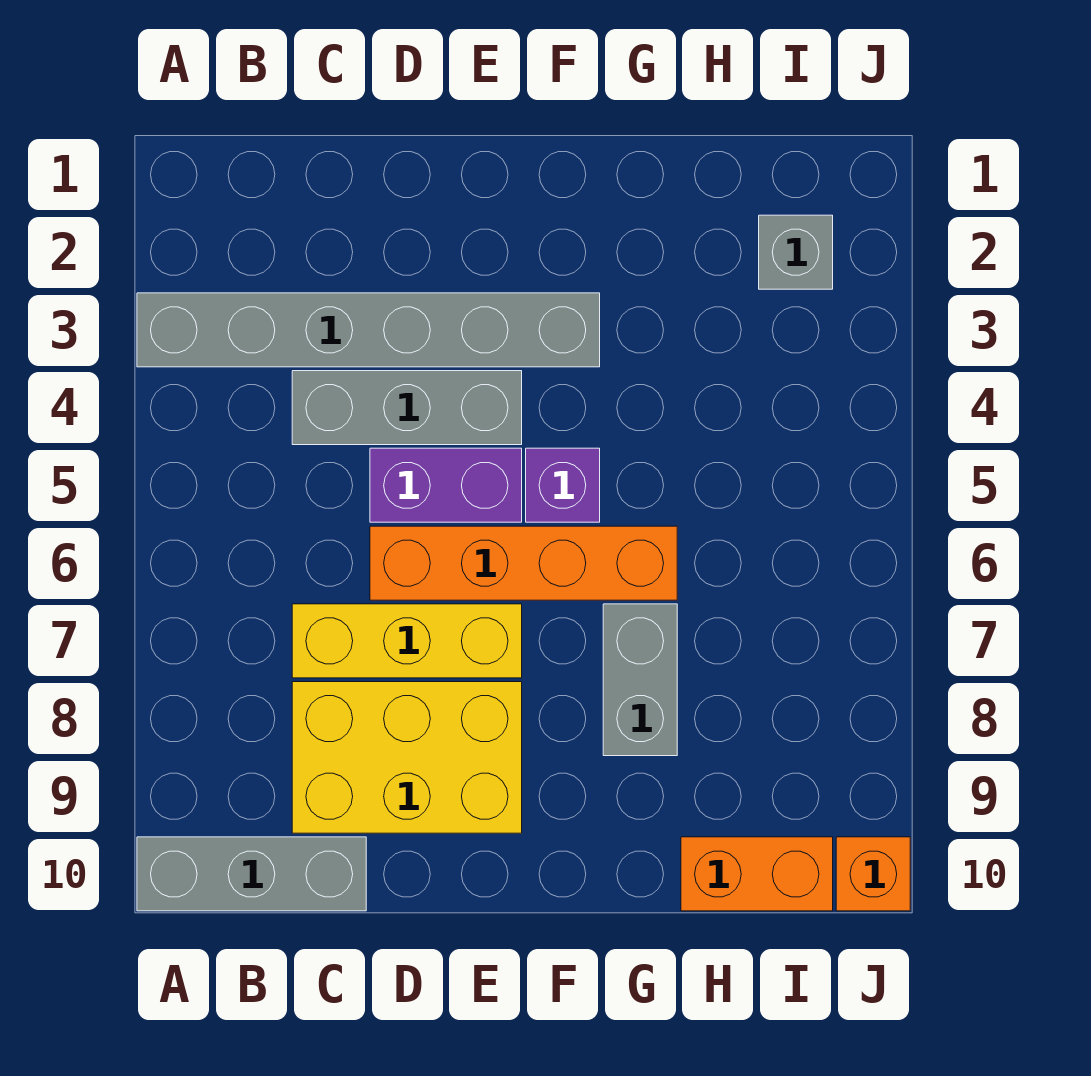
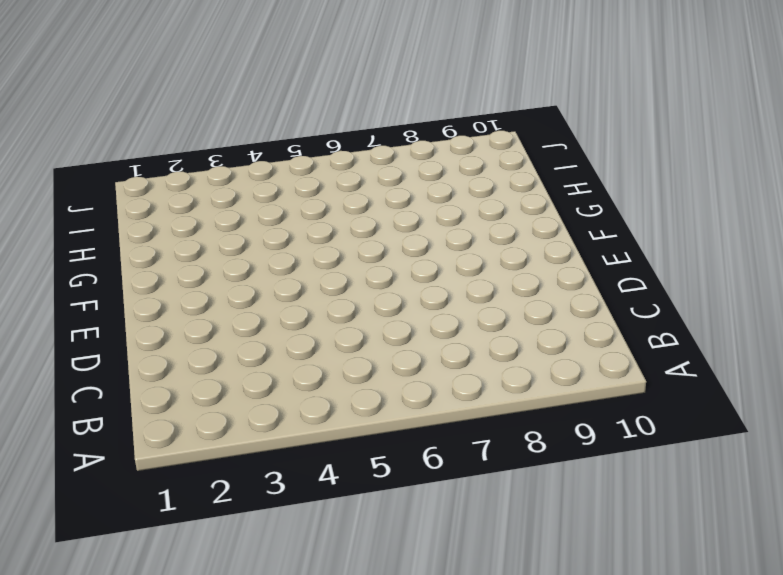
none -> grey brick A3:F3 level 1
none -> grey brick A10:C10 level 1
none -> grey brick C4:E4 level 1

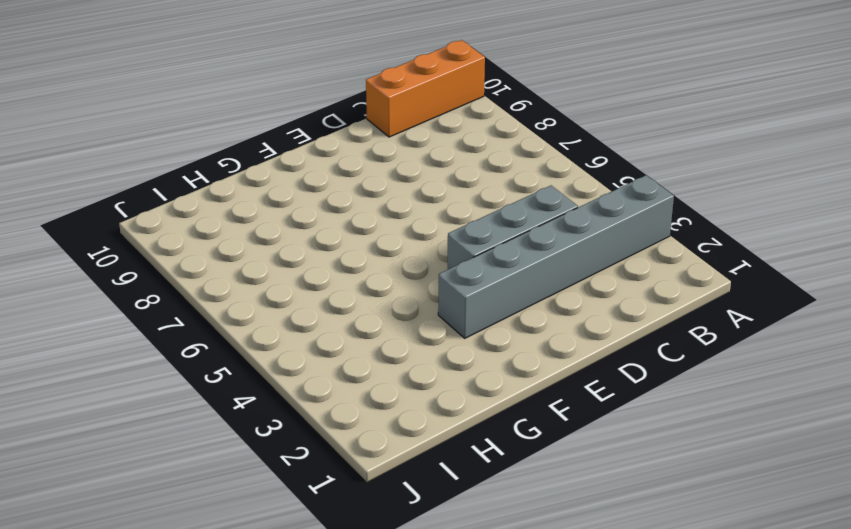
orange brick A10:C10 level 1 -> grey brick A10:C10 level 1
none -> yellow brick C7:E7 level 1
none -> yellow brick C8:E9 level 1
none -> purple brick D5:E5 level 1

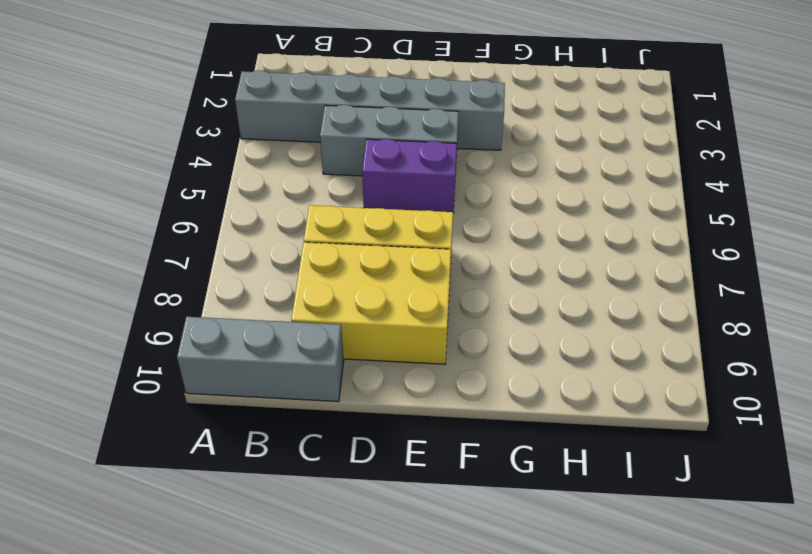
none -> orange brick D6:G6 level 1
none -> purple brick F5 level 1
none -> grey brick G7:G8 level 1

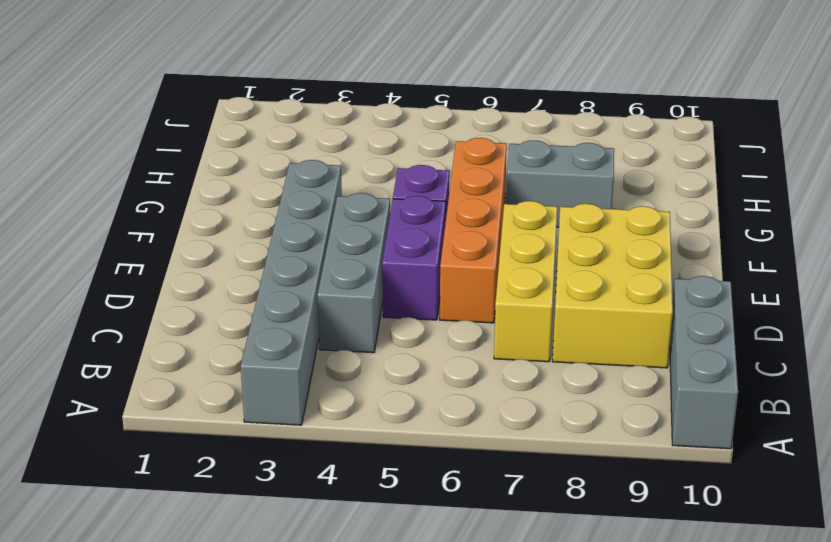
none -> orange brick H10:I10 level 1
none -> grey brick I2 level 1
none -> orange brick J10 level 1

